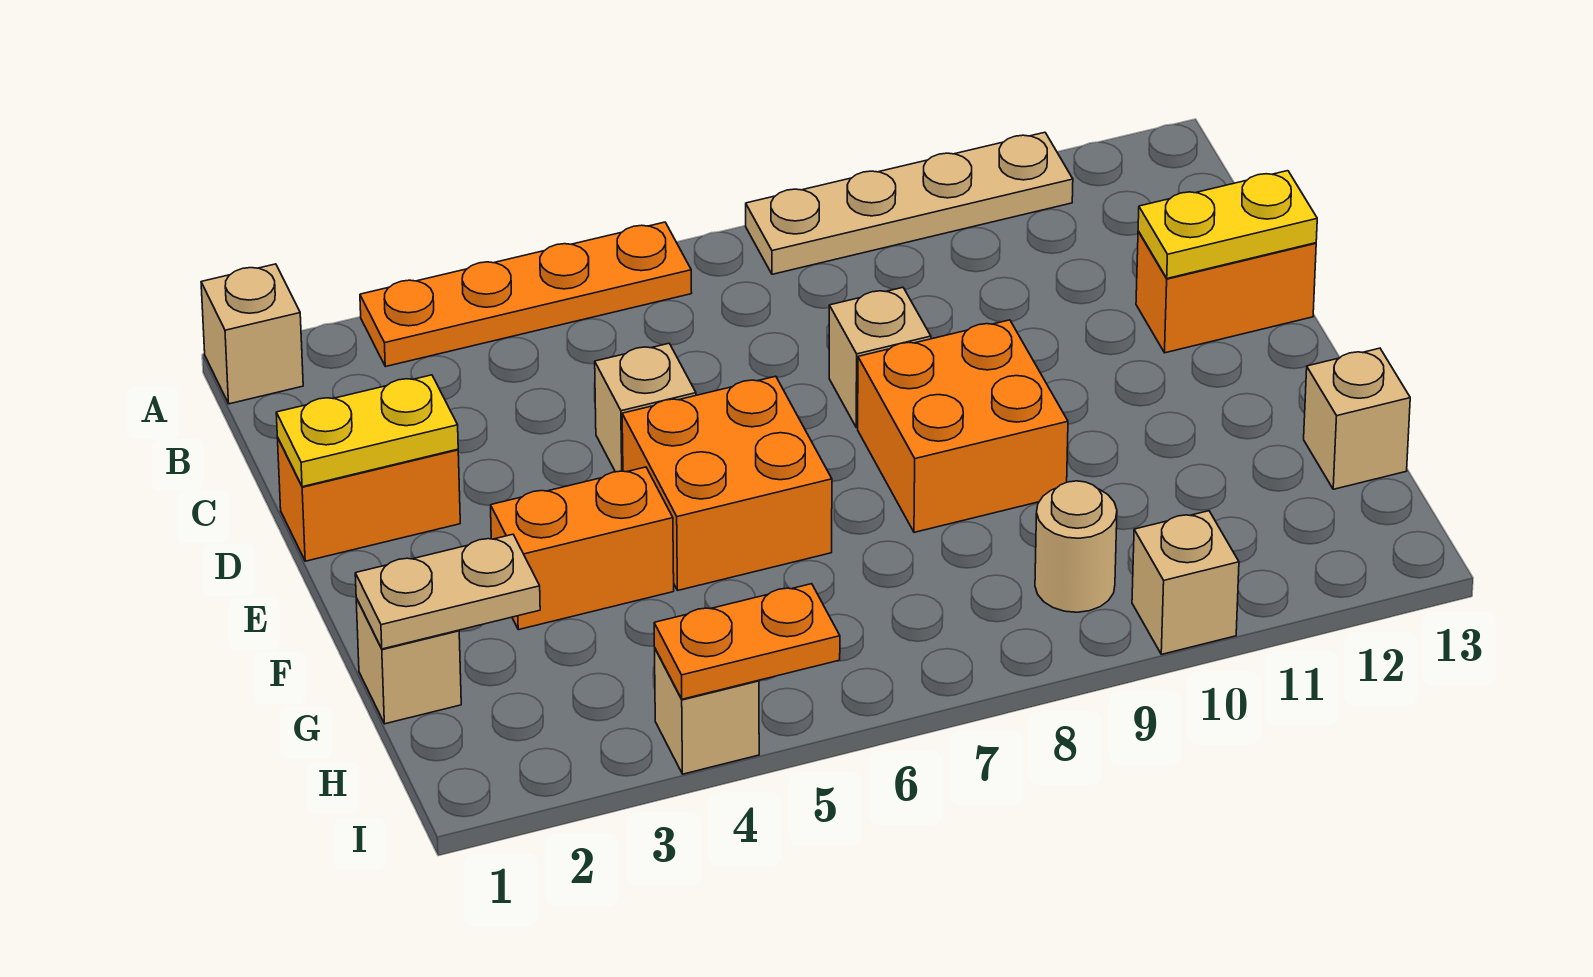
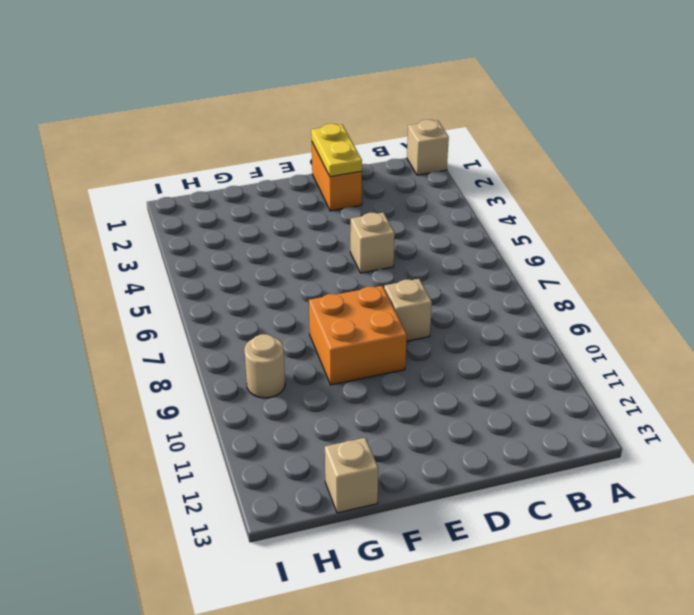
none -> orange plate A3:A6 level 1
none -> tan plate A8:A11 level 1
none -> orange brick D12:D13 level 1

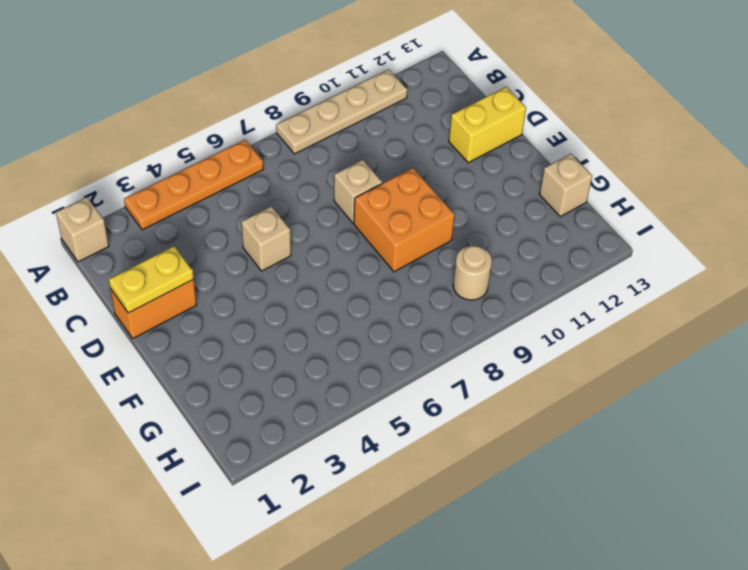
yellow brick D12:D13 level 1 -> orange brick D12:D13 level 1
none -> orange brick E5:F6 level 1
none -> orange brick F3:F4 level 1
none -> tan brick G1 level 1

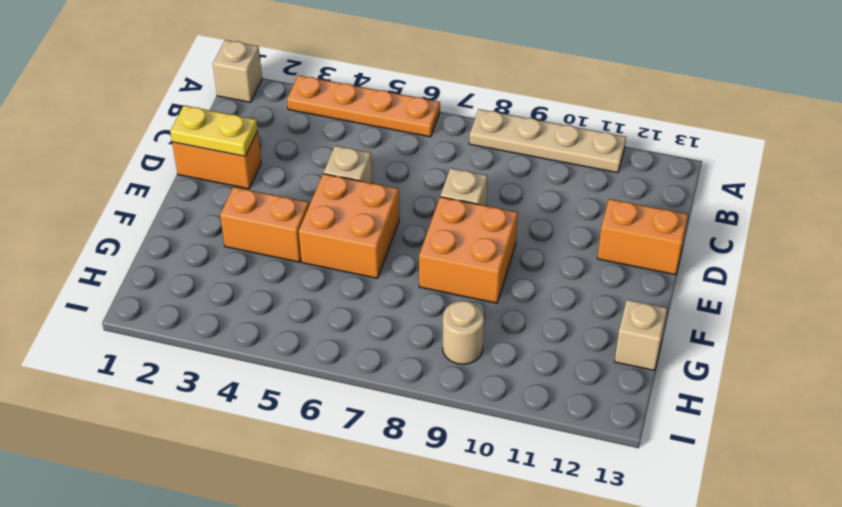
none -> tan brick G1 level 1
none -> tan brick I4 level 1
none -> tan brick I10 level 1

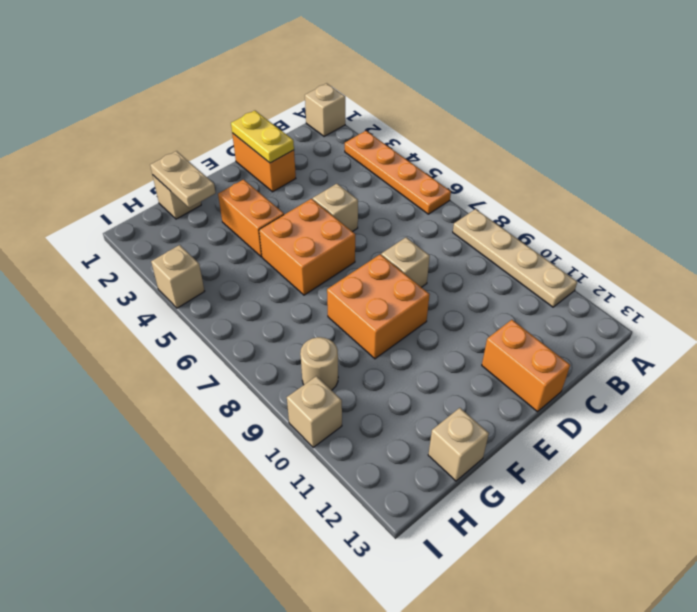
none -> yellow plate D12:D13 level 2
none -> orange plate I4:I5 level 2

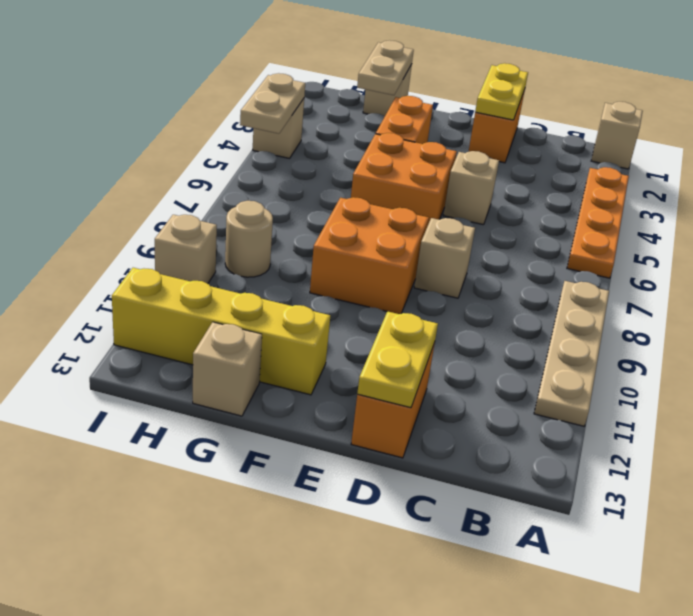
yellow brick F12:I12 level 1 -> none
tan plate I4:I5 level 2 -> orange plate I4:I5 level 2

